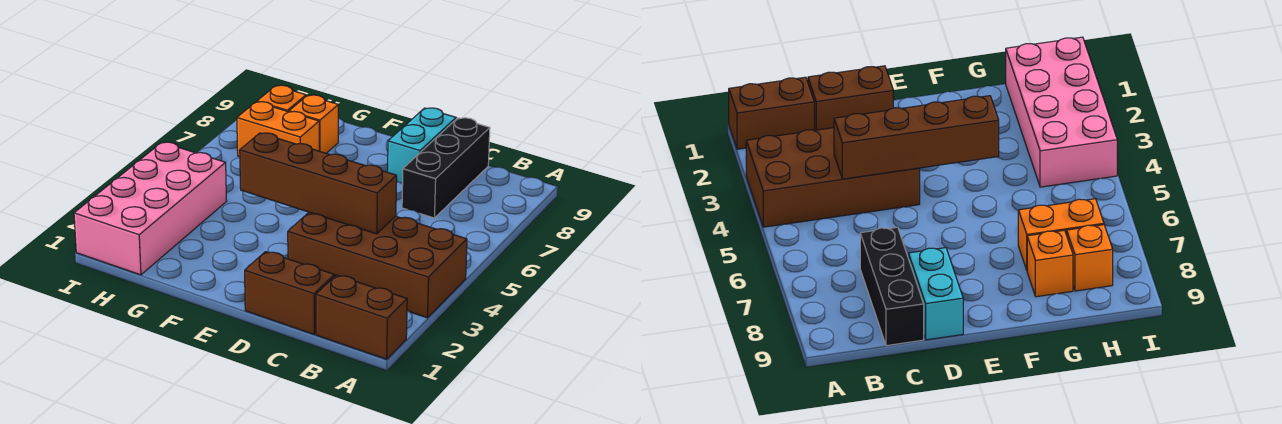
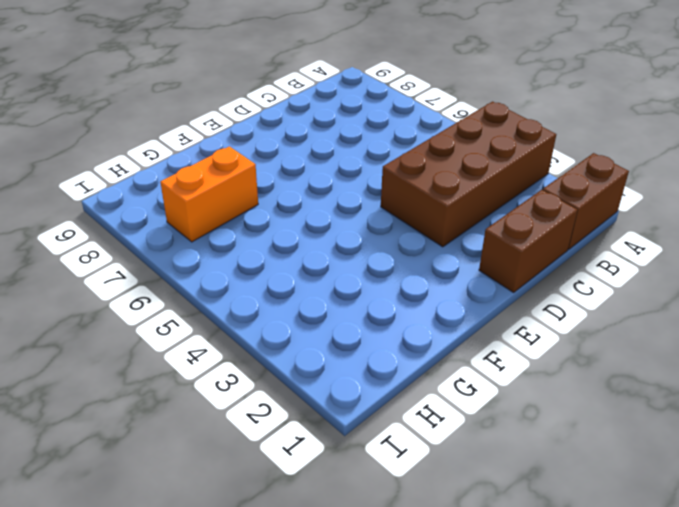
none -> black brick C7:C9 level 1
none -> cyan brick D8:D9 level 1

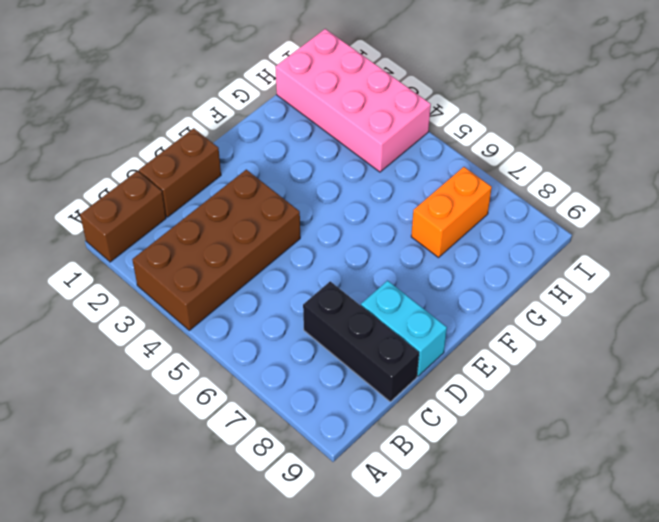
none -> orange brick G8 level 1
none -> orange brick H8 level 1

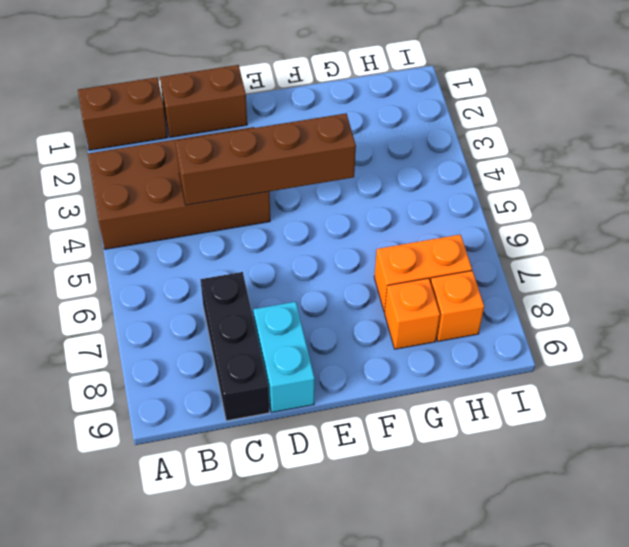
none -> pink brick H1:I4 level 1

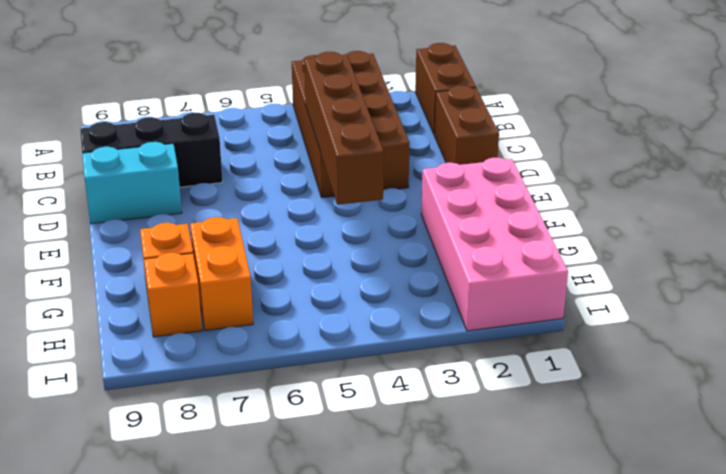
pink brick F1:I2 level 1 -> pink brick H1:I4 level 1

